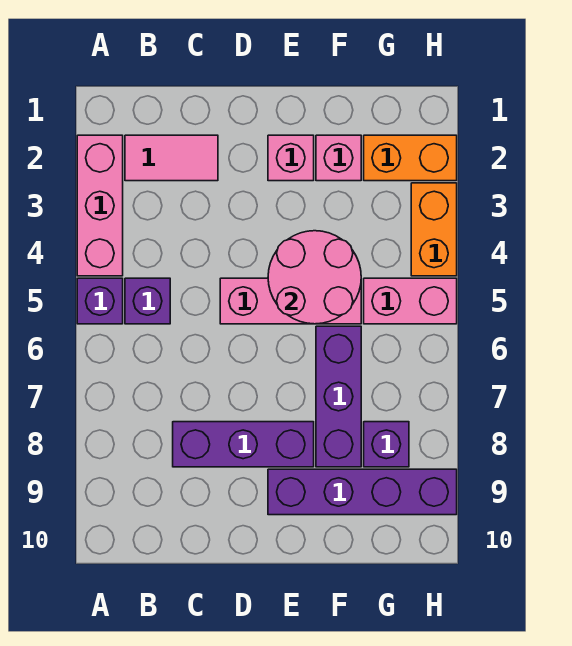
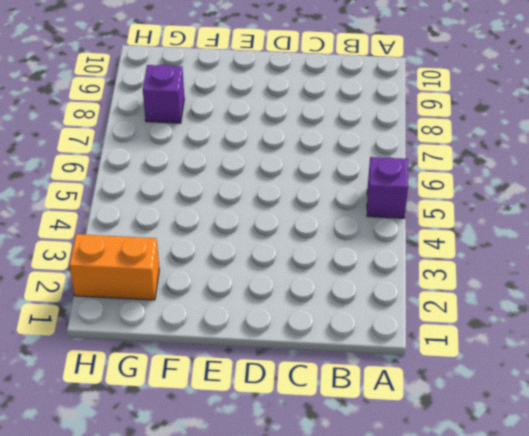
none -> pink brick A2:A4 level 1
none -> pink tile B2:C2 level 1
none -> purple brick B5 level 1

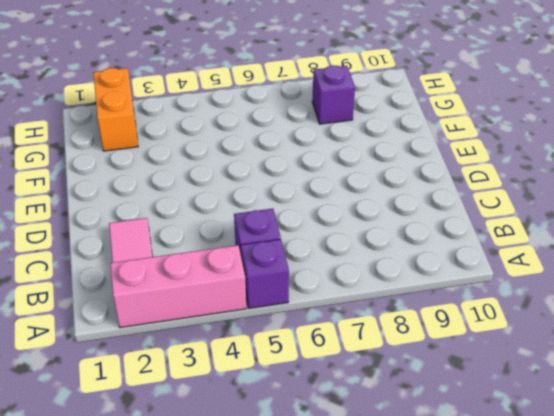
none -> purple brick C8:E8 level 1
none -> pink brick D5:F5 level 1
none -> pink brick E2 level 1

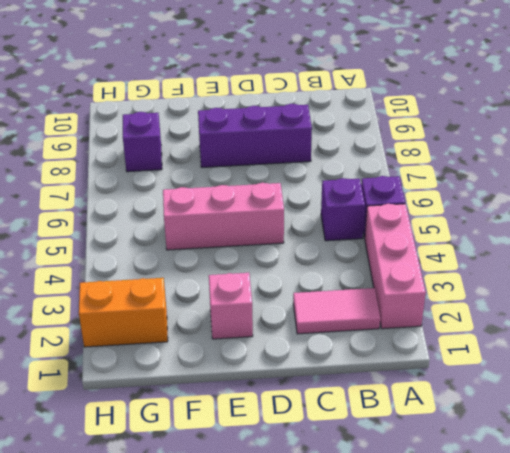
none -> purple brick E9:H9 level 1
none -> pink brick F2 level 1
none -> purple brick F6:F8 level 1

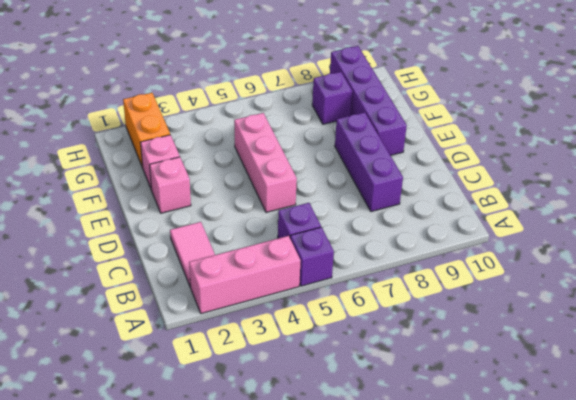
none -> purple brick F6:F8 level 1
none -> pink brick G5:H5 level 1
none -> orange brick H3:H4 level 1

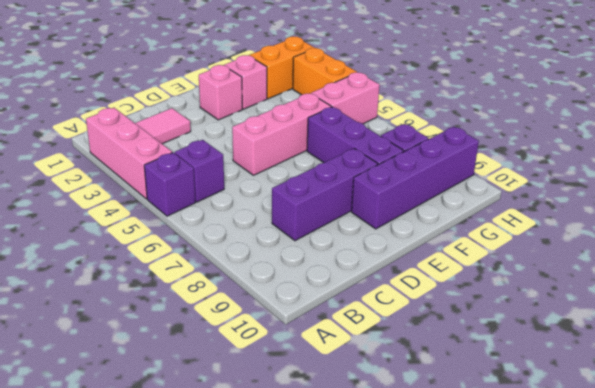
none -> pink round brick E4:F5 level 2

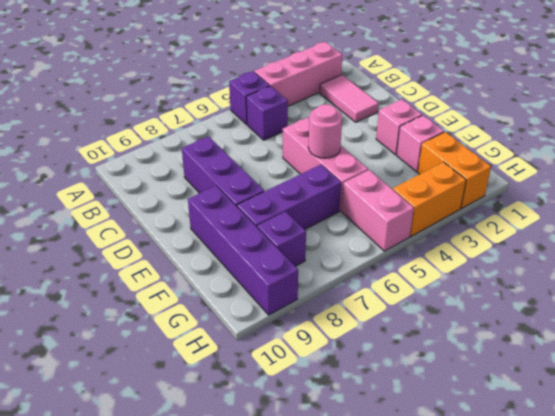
pink round brick E5 level 2 -> pink round brick E4:F5 level 2

